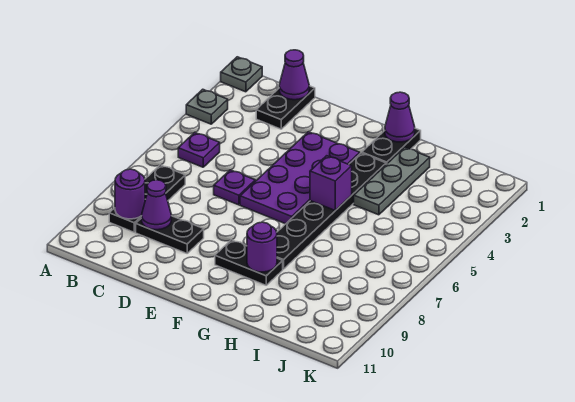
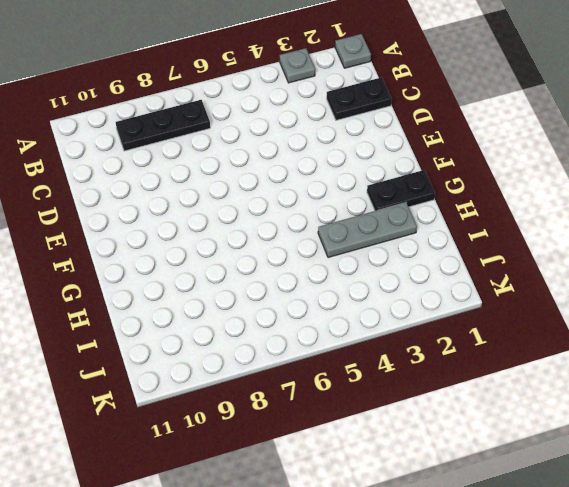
none -> purple plate B5 level 1
none -> black plate C9:D9 level 1
none -> purple plate D6 level 1

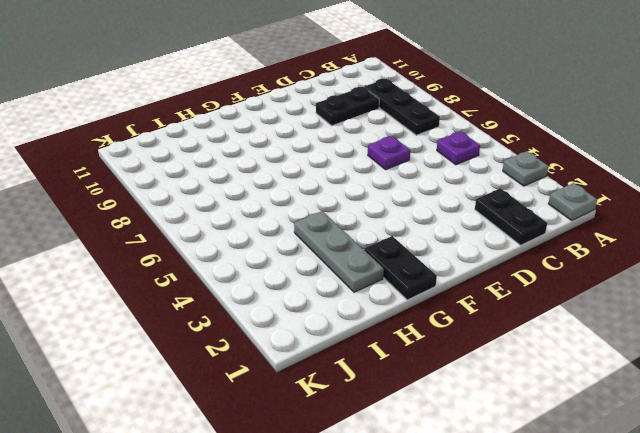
none -> purple plate E3:F6 level 1
none -> black plate F9:G9 level 1
none -> black plate G3:G8 level 1

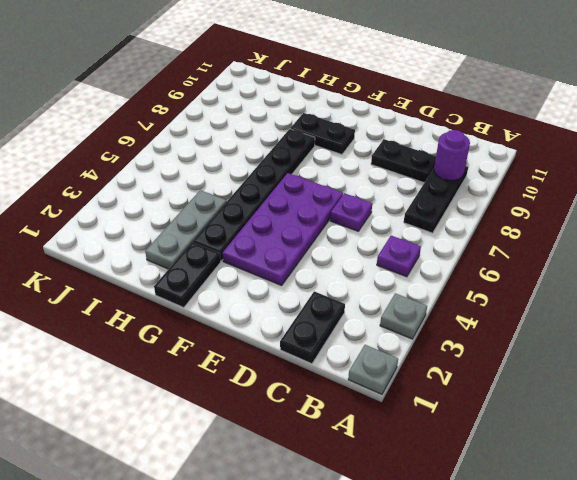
none -> purple cone C1 level 2
none -> purple cone C9 level 2
none -> purple cone G1 level 2

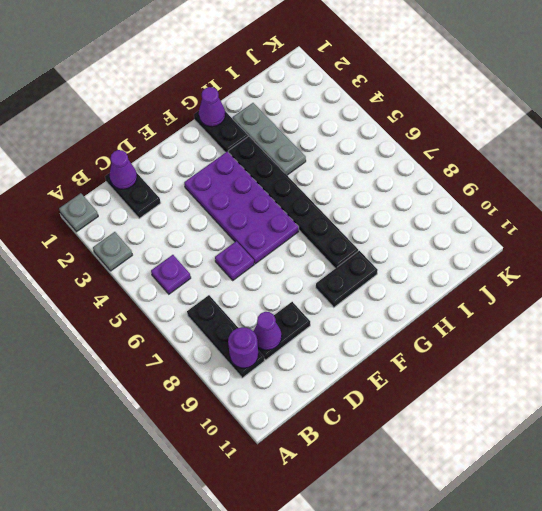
none -> purple brick G5 level 2
none -> purple round brick G9 level 2

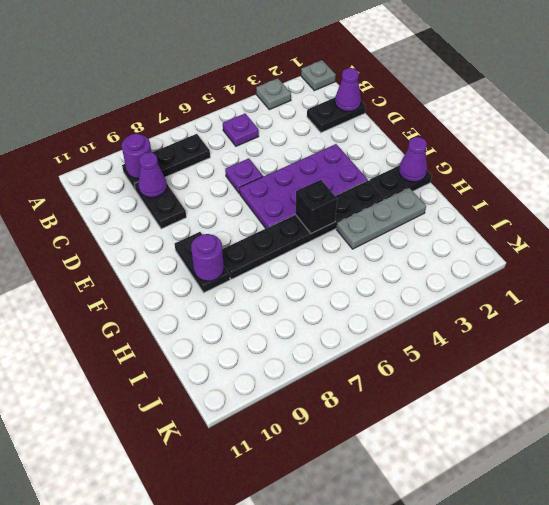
black brick G5 level 2 -> purple brick G5 level 2

